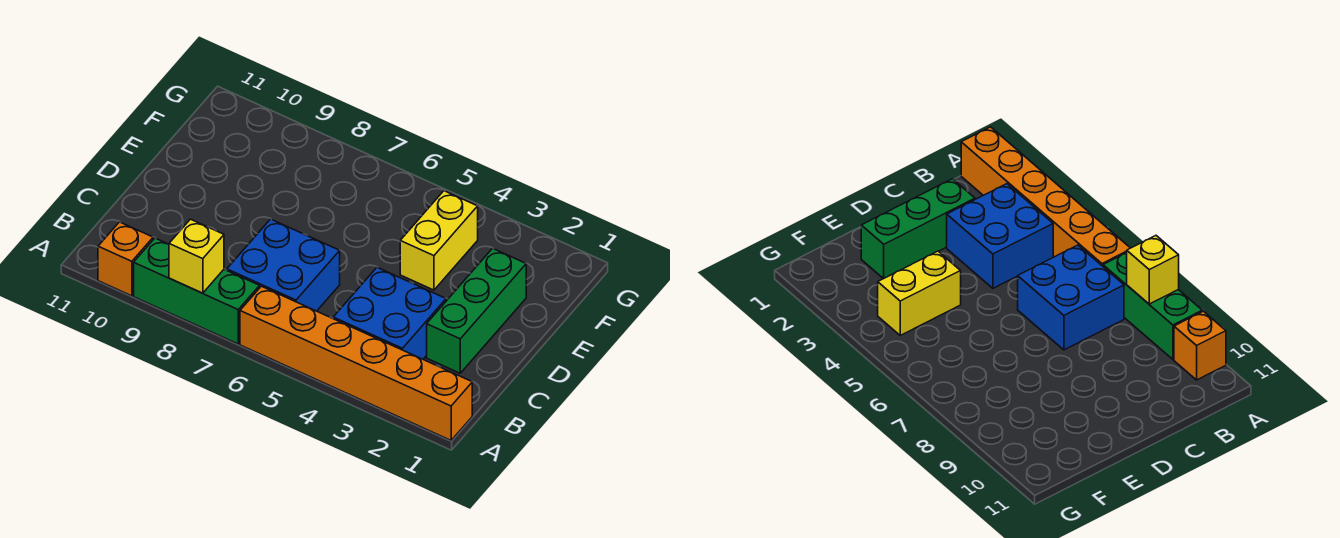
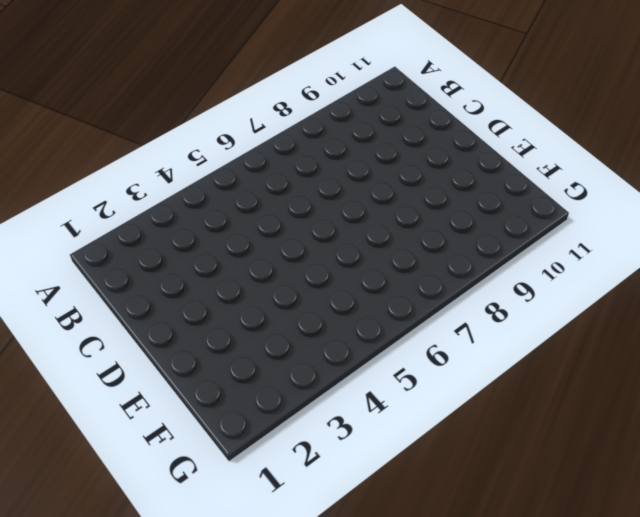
none -> orange brick A1:A6 level 1
none -> green brick A7:A9 level 1

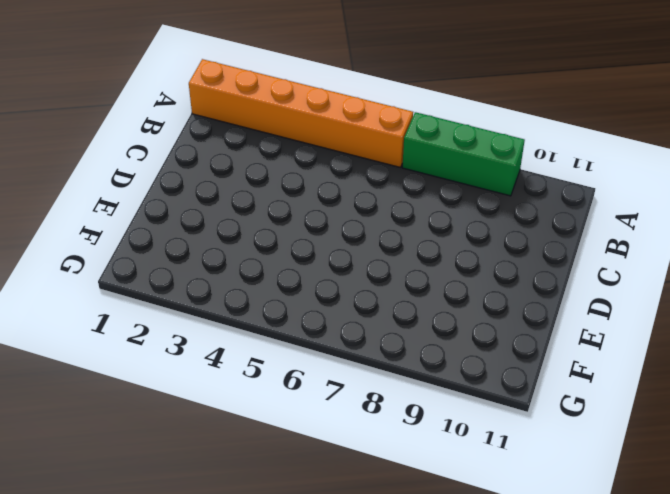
none -> orange brick A10 level 1
none -> blue brick B3:C4 level 1

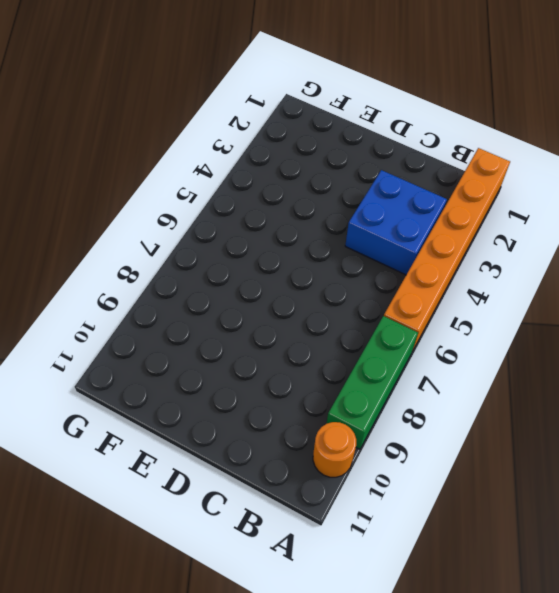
orange round brick A10 level 1 -> orange brick A10 level 1
none -> blue brick B6:C7 level 1
none -> green brick C2:E2 level 1

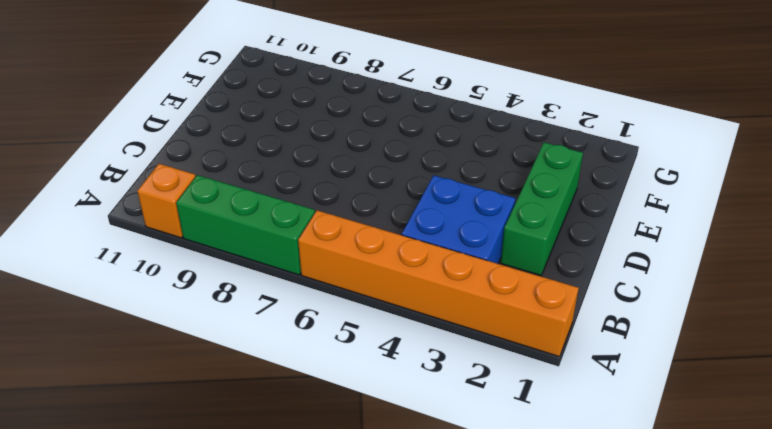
none -> blue brick B6:C7 level 1
none -> yellow brick E4:F4 level 1

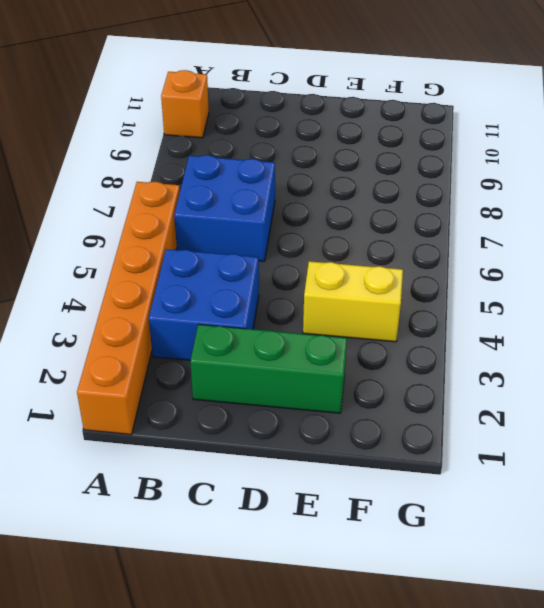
none -> green brick A7:A9 level 1
none -> yellow brick A8 level 2

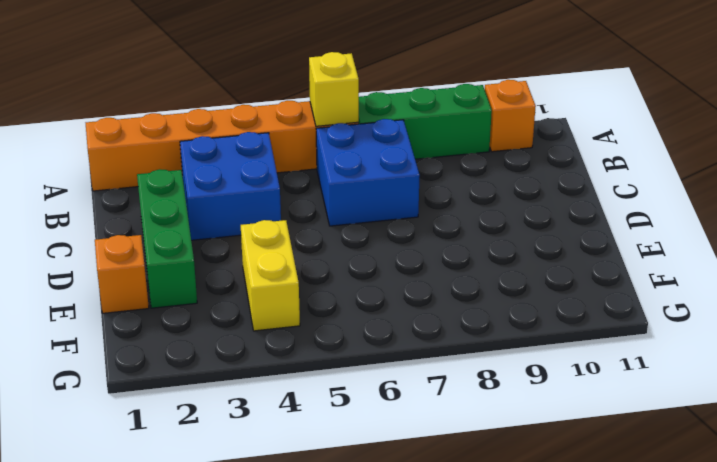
yellow brick A6 level 2 -> yellow brick A8 level 2
orange brick E1 level 1 -> none

